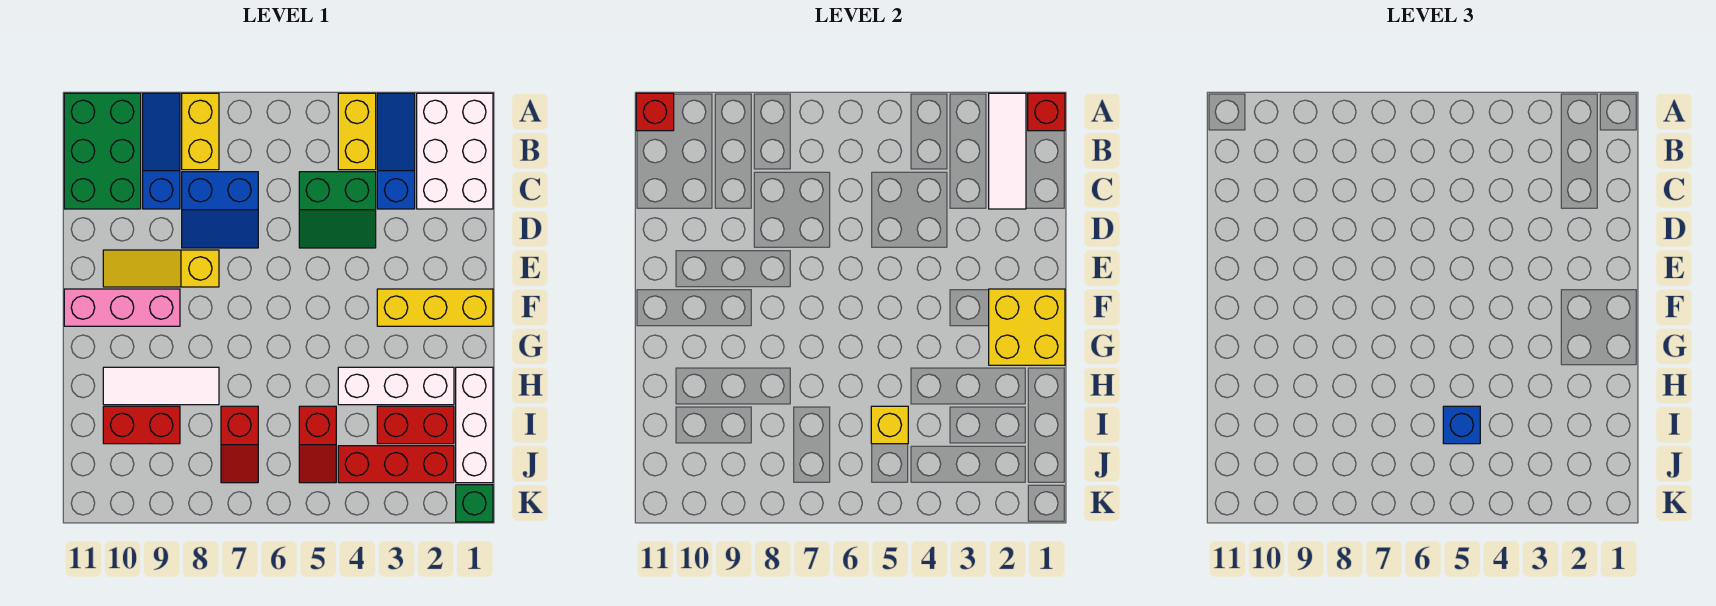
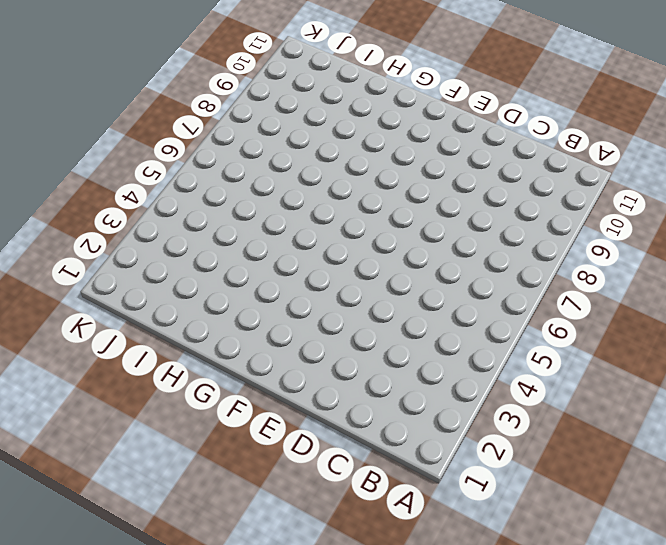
none -> white brick A1:C2 level 1
none -> blue slope A3:C3 level 1 top C
none -> yellow brick A4:B4 level 1

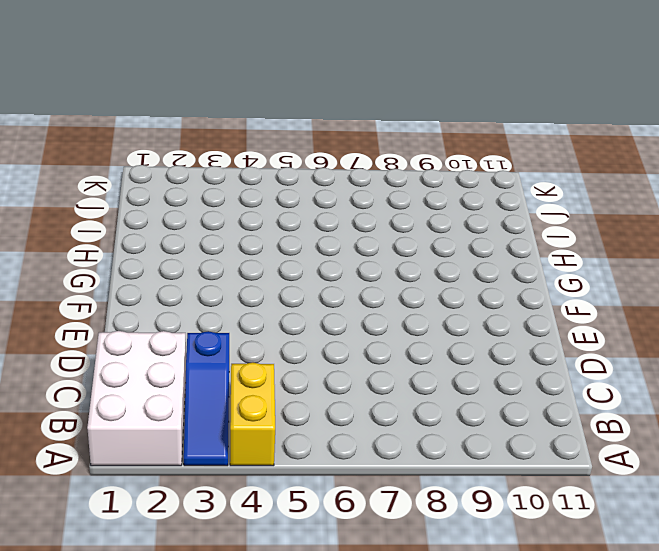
none -> yellow brick A8:B8 level 1
none -> blue slope A9:C9 level 1 top C
none -> green brick A10:C11 level 1

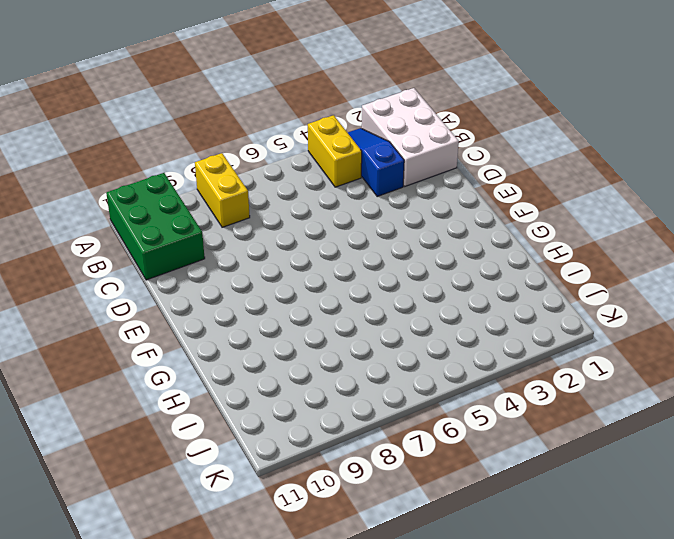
none -> blue slope A9:C9 level 1 top C
none -> green slope C4:D5 level 1 top C
none -> blue slope C7:D8 level 1 top C

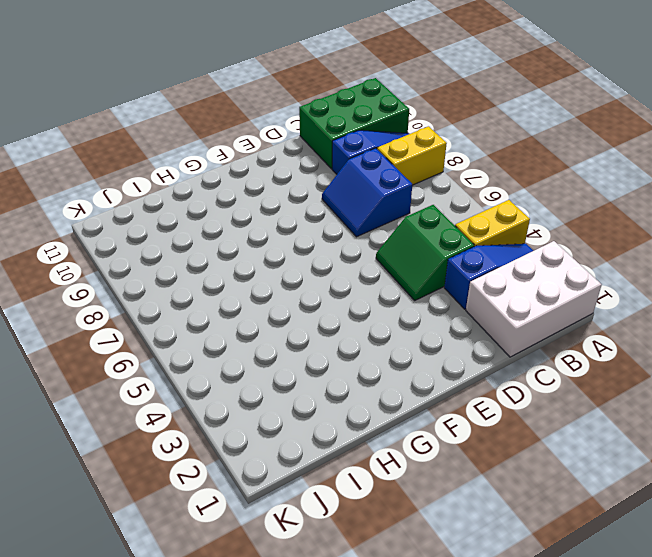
none -> yellow slope E8:E10 level 1 top 8
none -> yellow brick F1:F3 level 1
none -> pink brick F9:F11 level 1

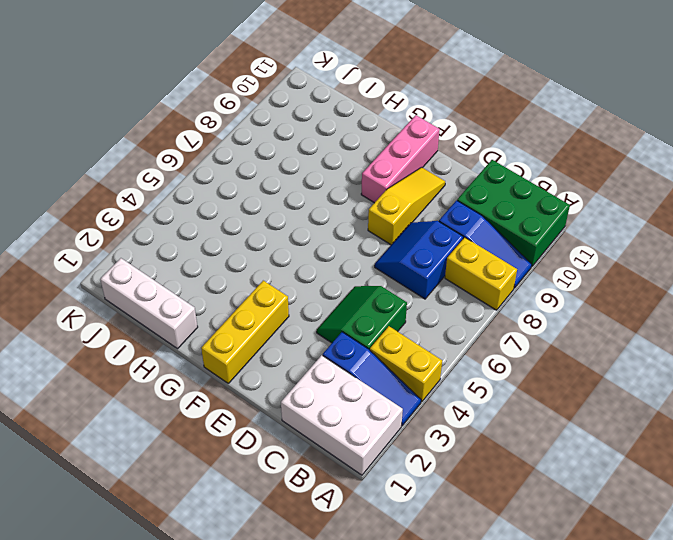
none -> white brick H2:H4 level 1
none -> white tile H8:H10 level 1
none -> red brick I2:I3 level 1

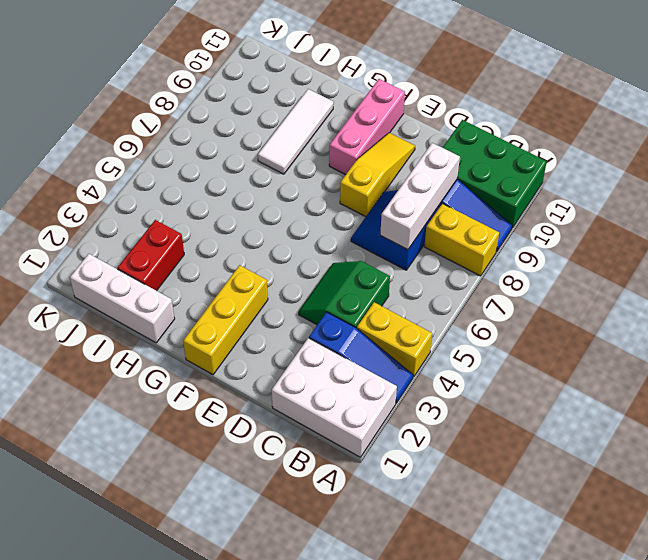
white brick C7:C9 level 2 -> white brick H2:H4 level 1
none -> red slope I5:J5 level 1 top I
none -> red slope I7:J7 level 1 top I
none -> red brick I9:I10 level 1

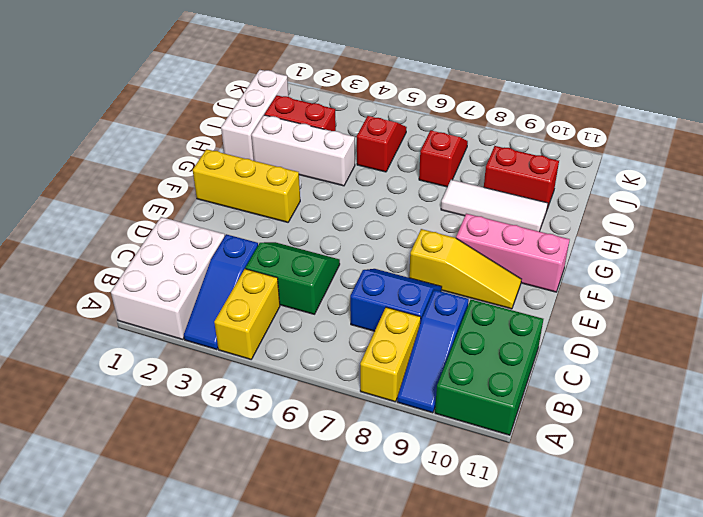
none -> red brick J2:J4 level 1
none -> green brick K1 level 1
none -> red brick A1 level 2

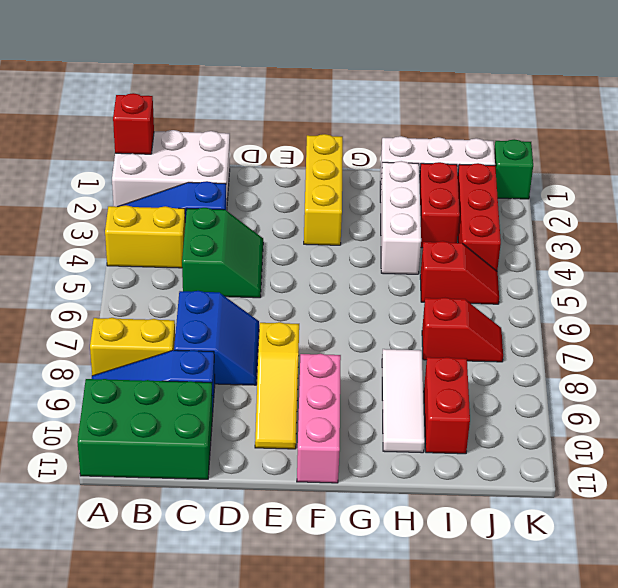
none -> white tile A2:C2 level 2
none -> red brick A11 level 2
none -> yellow brick F1:G2 level 2

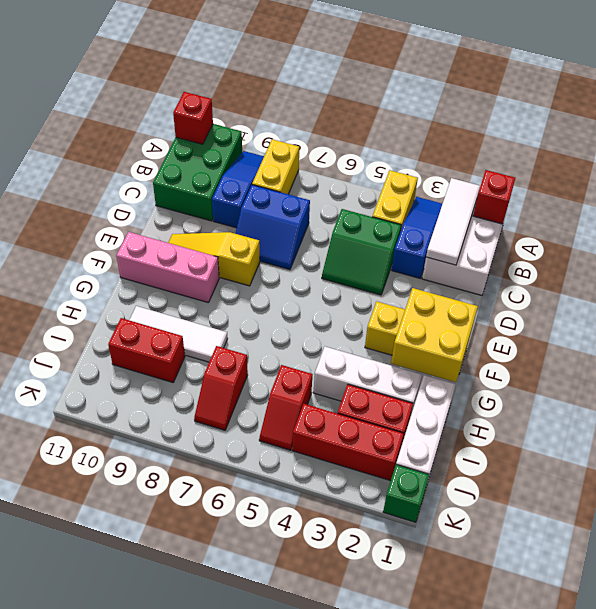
none -> yellow brick I5 level 2
none -> blue brick I5 level 3

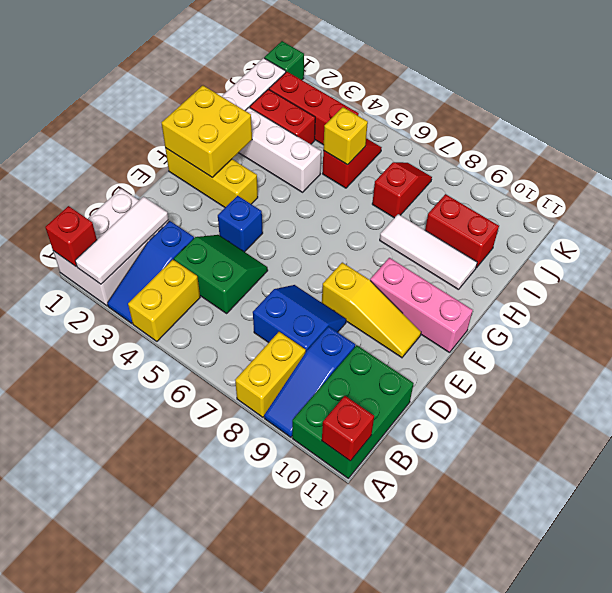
blue brick E4 level 1 -> blue brick I5 level 3

